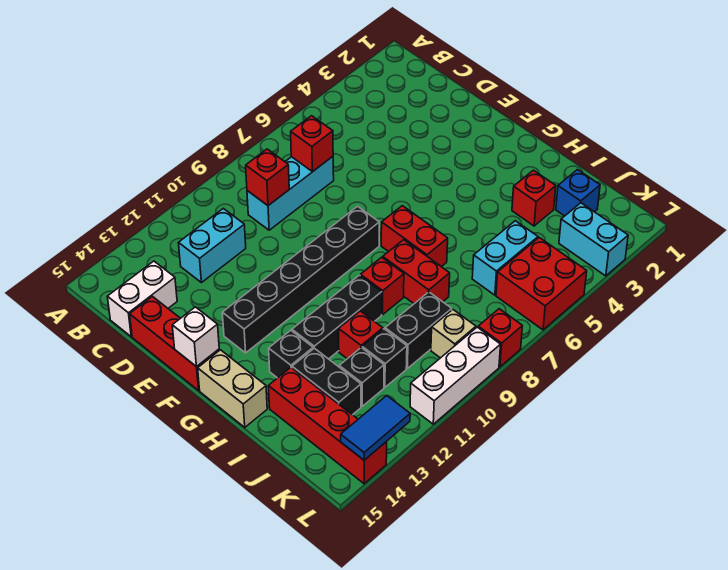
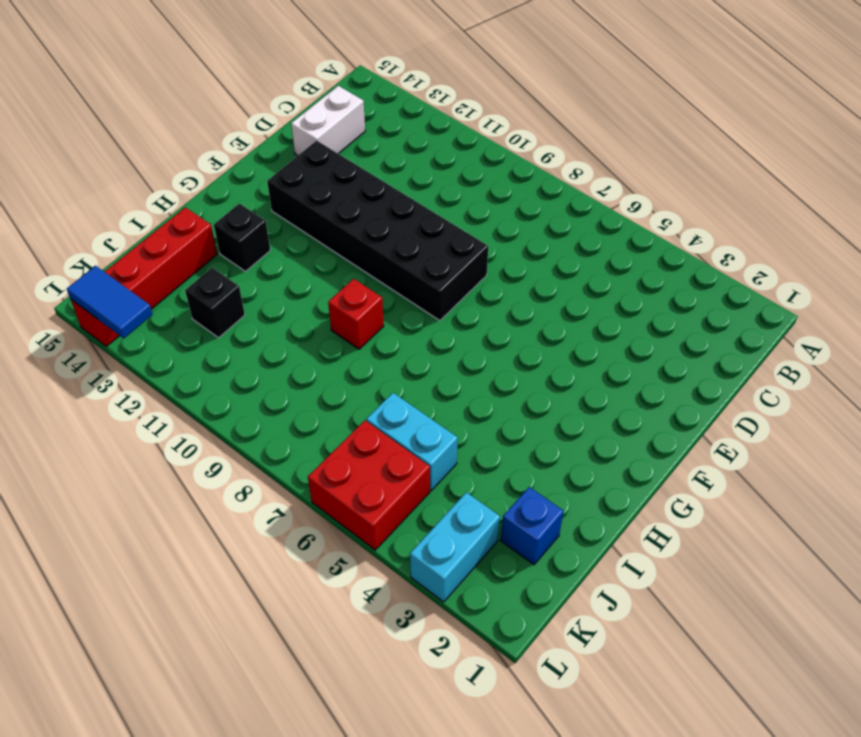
white brick C14:D14 level 1 -> white brick C14:C15 level 1
black brick E8:F13 level 1 -> black brick F8:F13 level 1
none -> cyan brick C7:C9 level 1
none -> cyan brick C11:C12 level 1
none -> red brick D15:F15 level 1

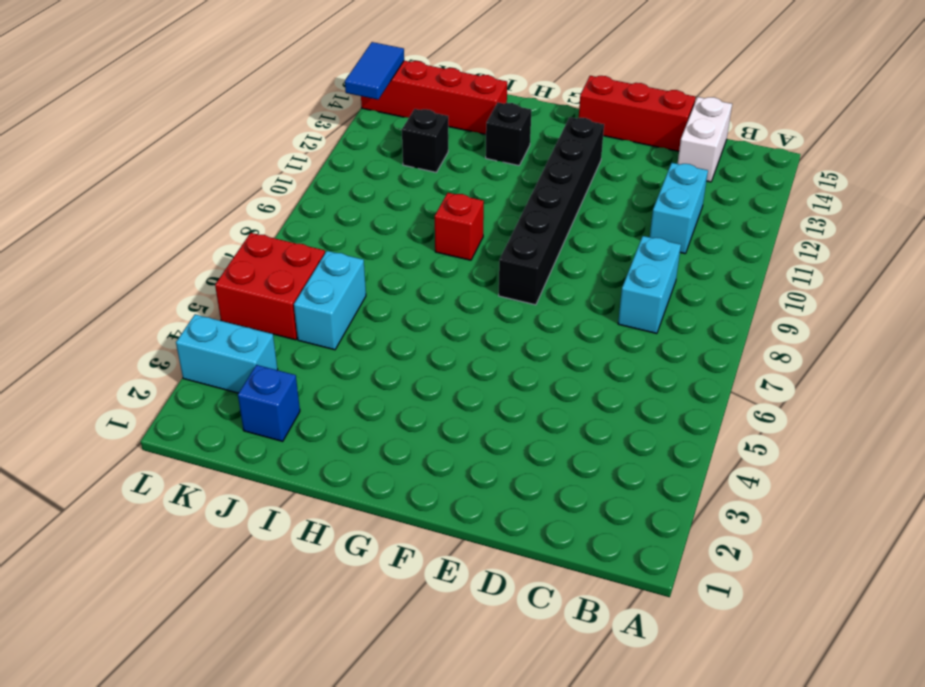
cyan brick C8:C9 level 1 -> cyan brick C7:C9 level 1
none -> red brick G7:H7 level 1
none -> tan brick G15:H15 level 1
none -> red brick H8:I8 level 1

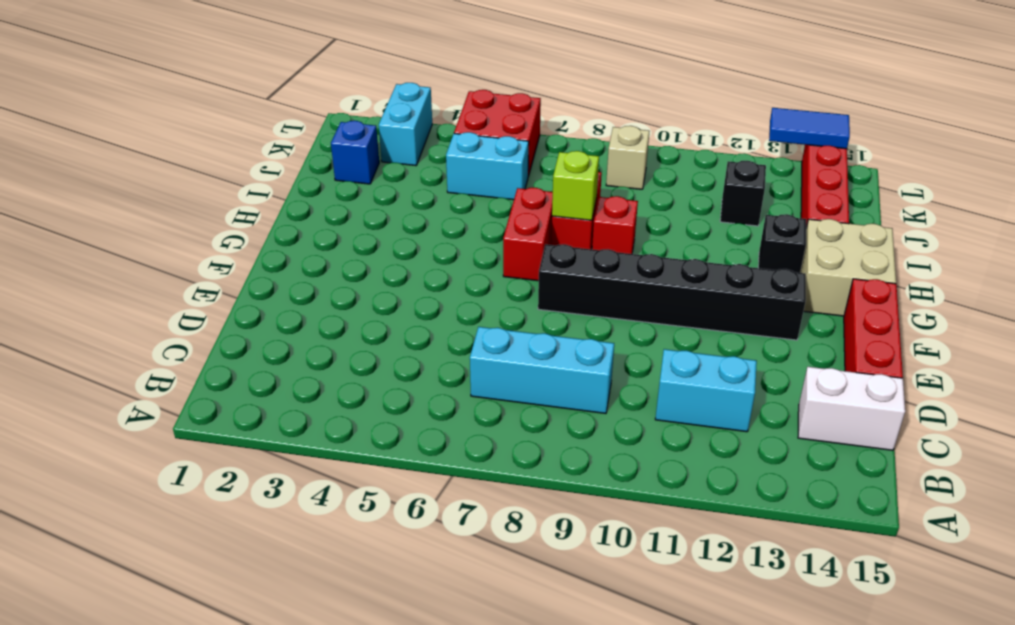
tan brick G14:H15 level 1 -> tan brick G15:H15 level 1
lime brick H8 level 2 -> none
none -> black brick H10:H12 level 1
none -> red brick I3 level 1
none -> red brick I11 level 1

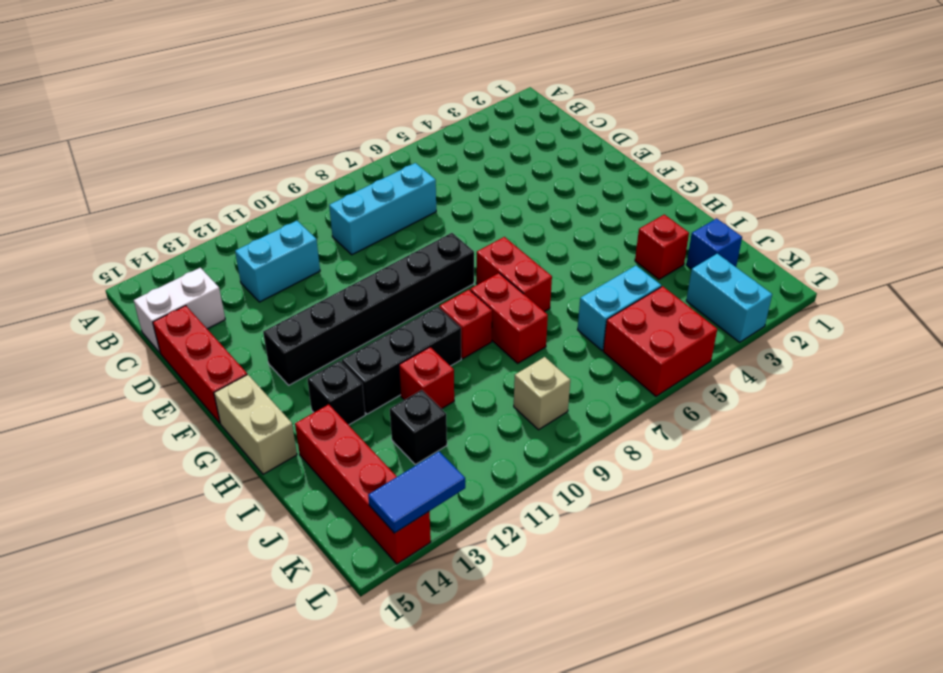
none -> black brick I13:J13 level 1
none -> black brick J9:J10 level 1
none -> black brick J11 level 1

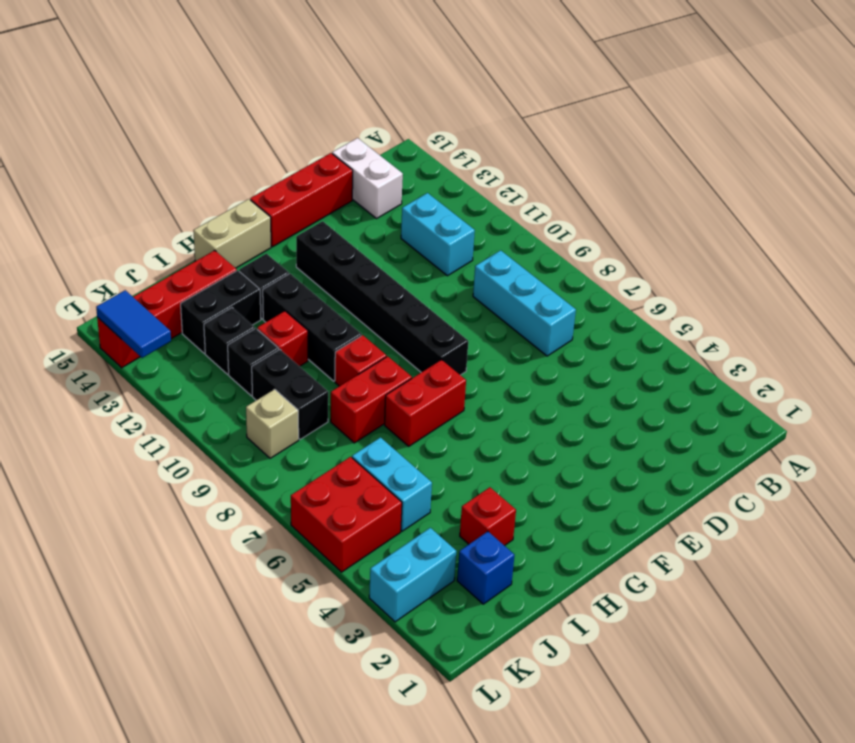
none -> red brick L8 level 1
none -> white brick L9:L11 level 1
none -> red brick C7 level 2

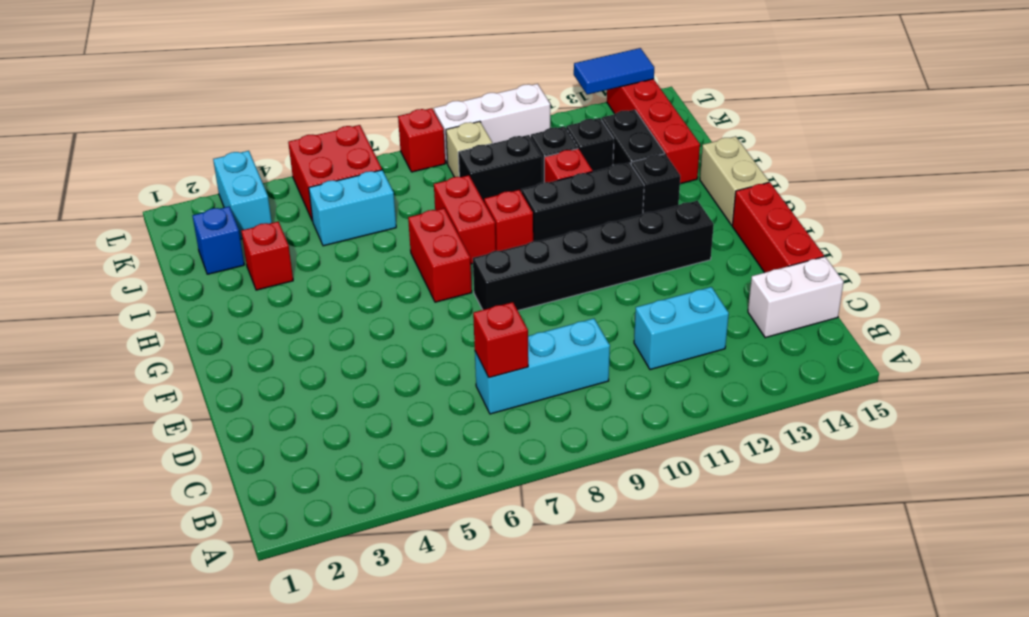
none -> red brick C9 level 2
none -> white brick F15 level 2

